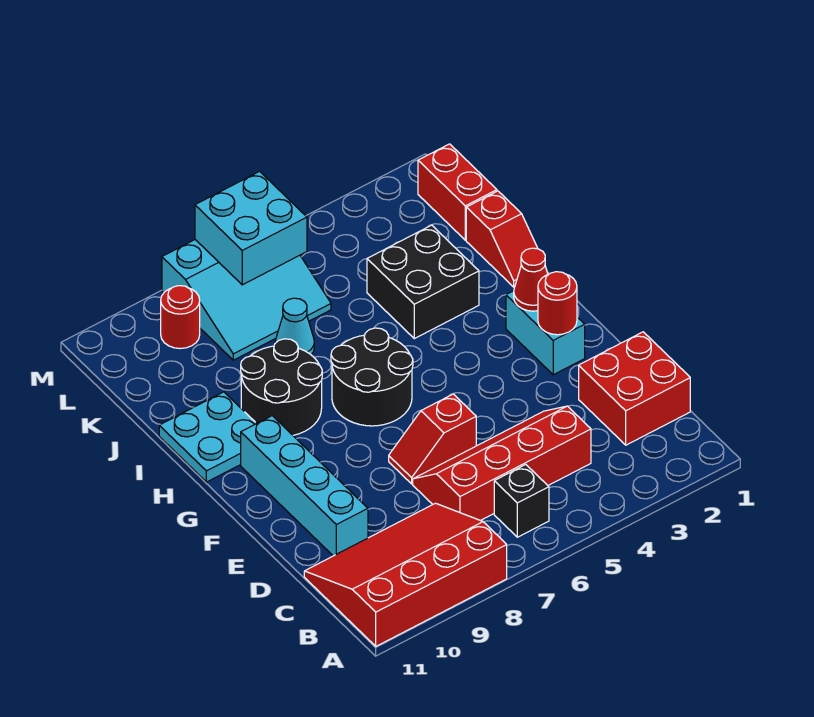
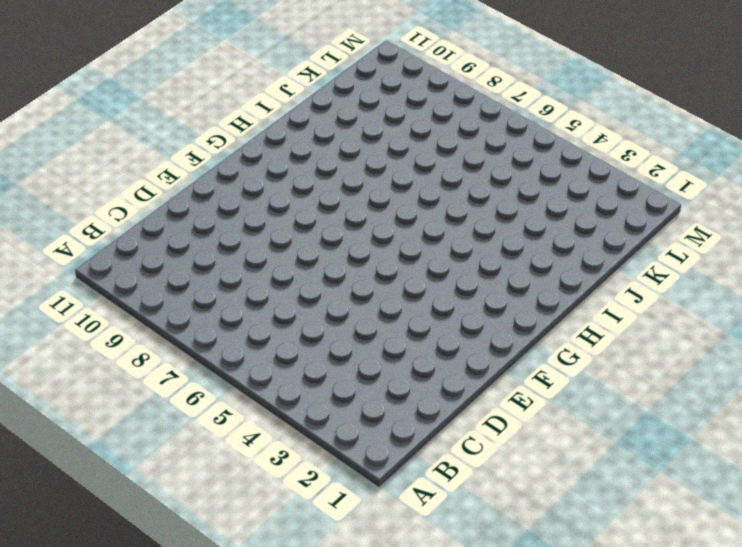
none -> red slope A8:C11 level 1 top A
none -> black brick B6 level 1
none -> red brick C1:D2 level 1

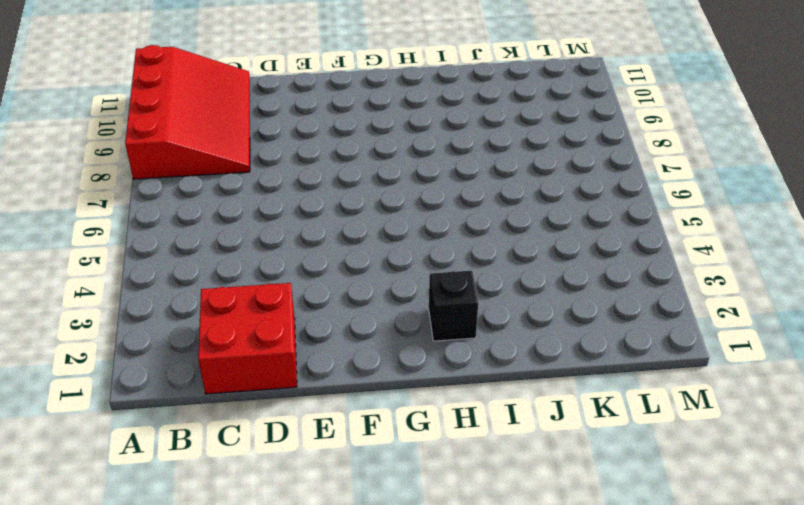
black brick H2 level 1 -> black brick B6 level 1
none -> red slope C4:D7 level 1 top C
none -> cyan brick D10:G10 level 1
none -> red slope E6:E7 level 1 top 6

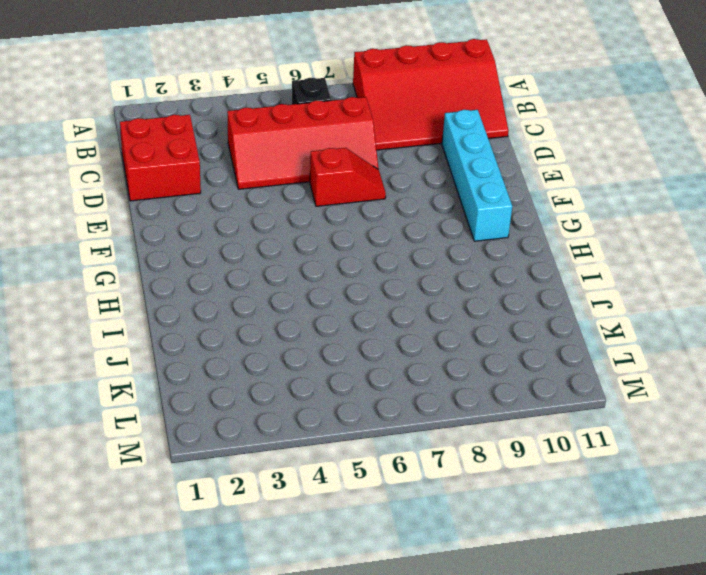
none -> cyan brick F2:G2 level 1
none -> black round brick G6:H7 level 1
none -> black round brick H8:I9 level 1

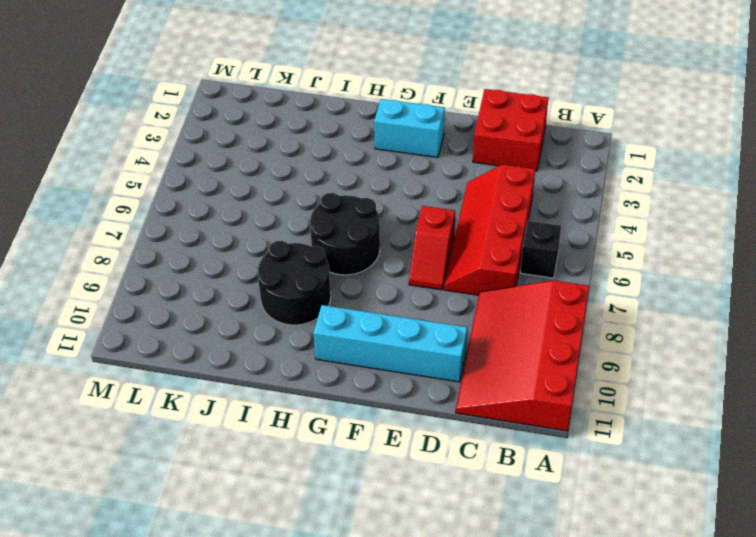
none -> cyan plate H10:I11 level 1
none -> red slope I1:J1 level 1 top J
none -> black brick I3:J4 level 1

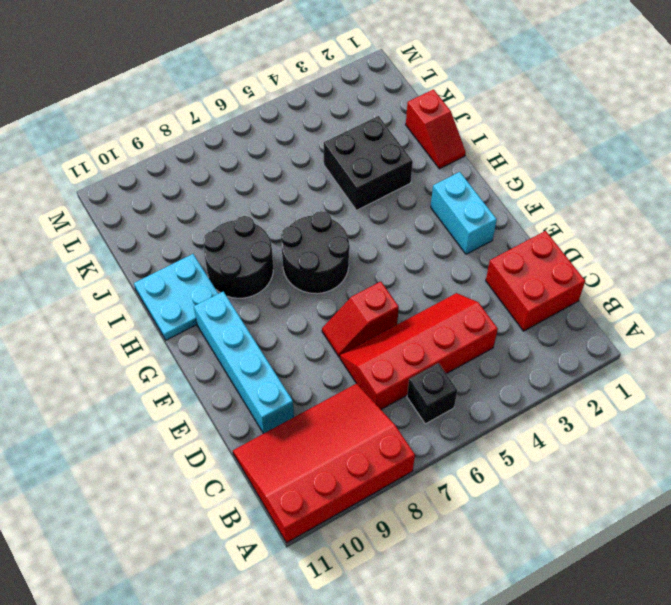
none -> cyan cone J7 level 1
none -> red brick K1:L1 level 1
none -> cyan slope K6:M8 level 1 top M

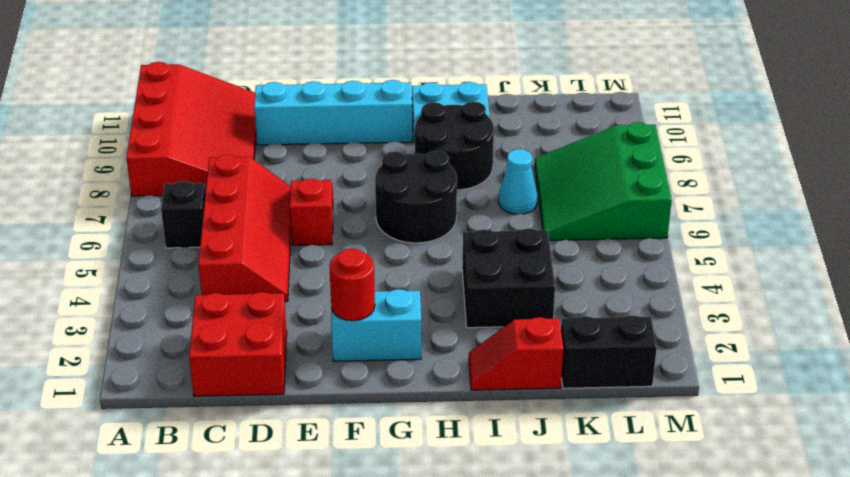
black brick K1:L1 level 1 -> red brick K1:L1 level 1
green slope K6:M8 level 1 top M -> cyan slope K6:M8 level 1 top M
none -> red round brick L9 level 1
none -> red cone G2 level 2
none -> cyan brick L6:M7 level 2

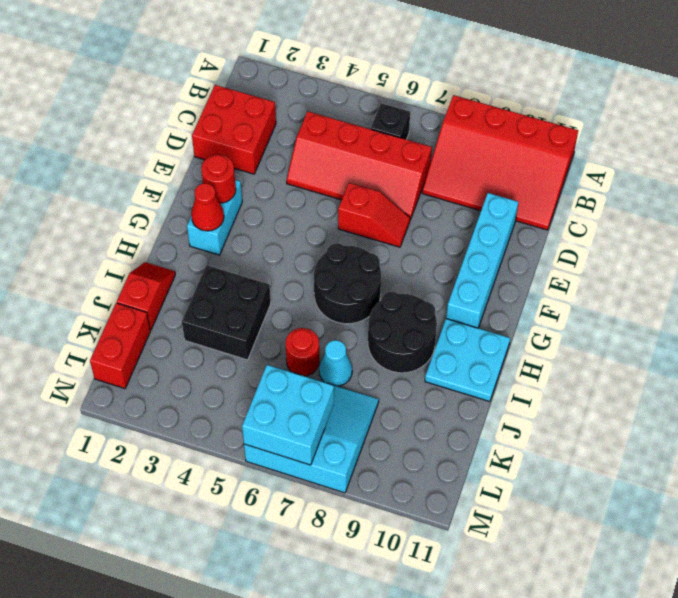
red round brick J6 level 1 -> red round brick L9 level 1

